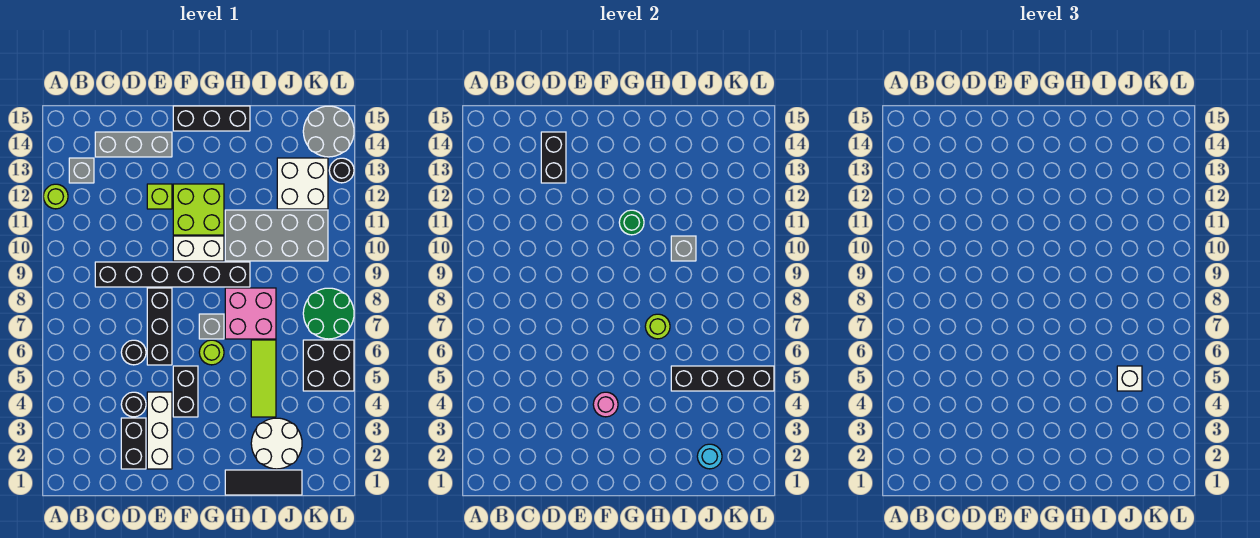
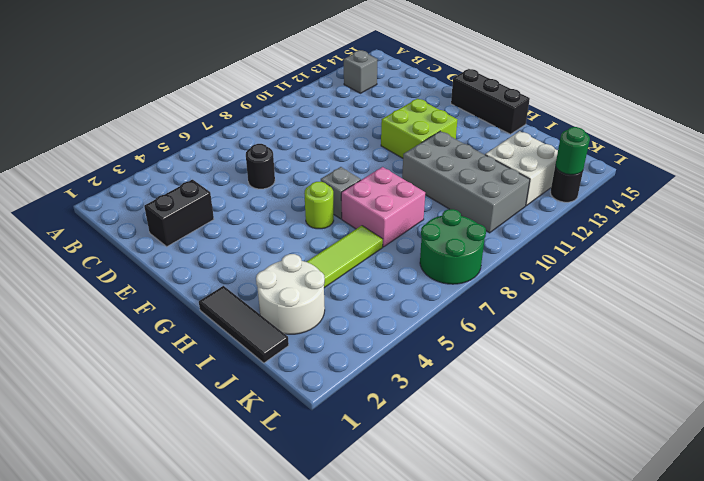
green round brick L13 level 2 -> green round brick G11 level 2
none -> lime round brick A12 level 1
none -> black brick C9:H9 level 1
none -> grey brick C14:E14 level 1
none -> black round brick D4 level 1

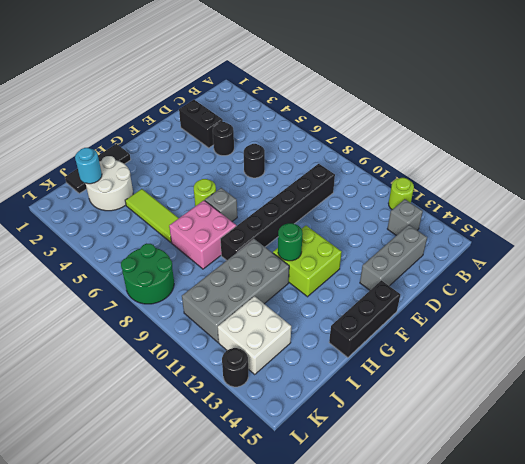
none -> white brick E2:E4 level 1
none -> black brick E6:E8 level 1
none -> lime brick E12 level 1
none -> black brick F4:F5 level 1

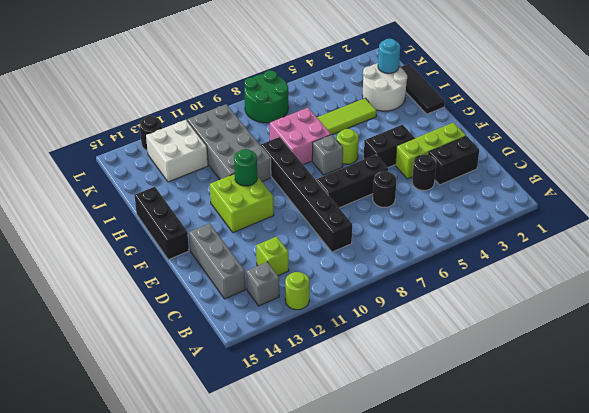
lime brick C12 level 1 -> lime brick E12 level 1
lime brick E2:E4 level 1 -> white brick E2:E4 level 1
none -> white brick F10:G10 level 1
none -> black brick K5:L6 level 1
none -> grey round brick K14:L15 level 1
none -> black brick D13:D14 level 2

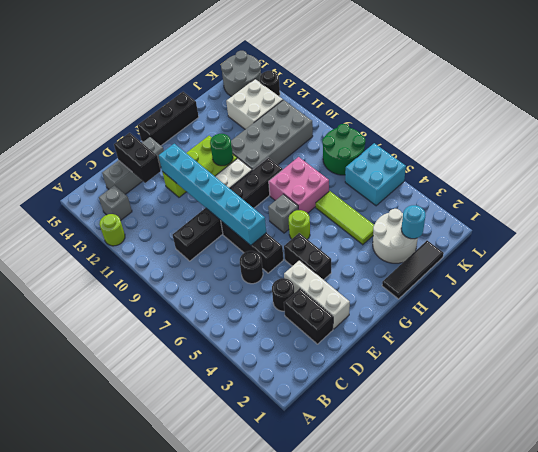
cyan brick E7:E12 level 2 -> none
cyan brick K5:L6 level 1 -> black brick K5:L6 level 1
none -> pink round brick F4 level 2
none -> lime round brick H7 level 2
none -> black brick I5:L5 level 2
none -> grey brick I10 level 2

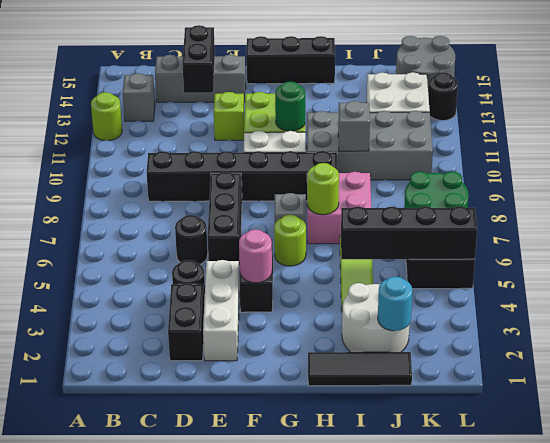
none -> white brick J5 level 3

